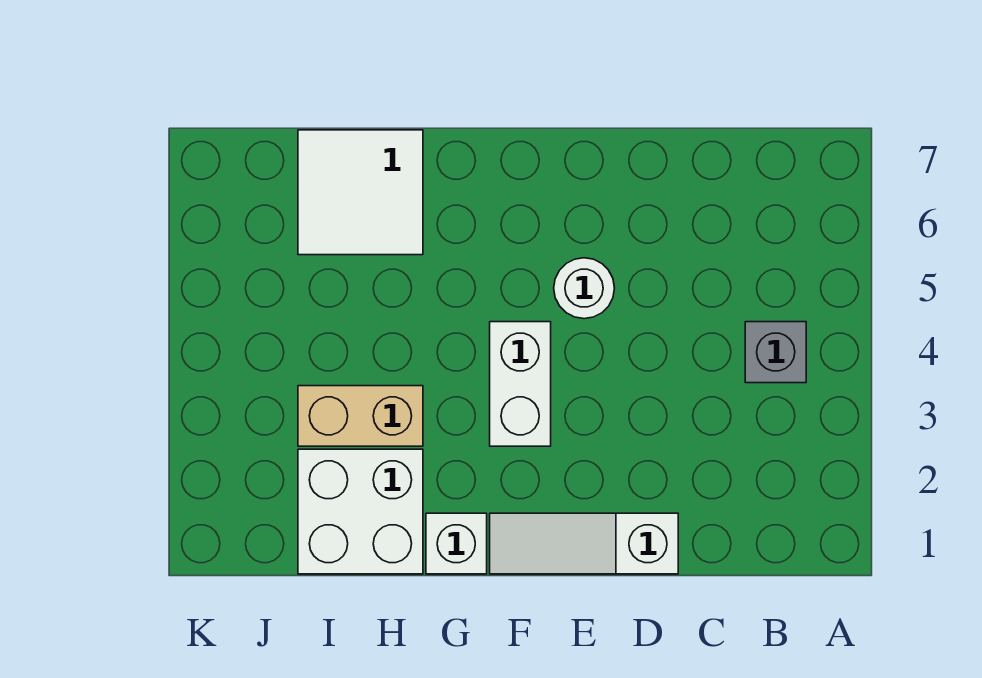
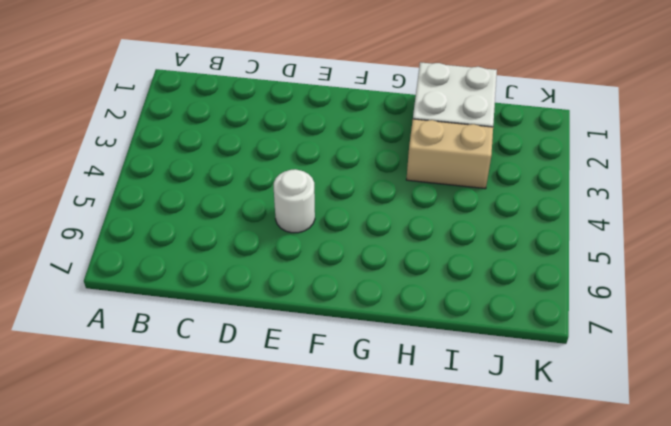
none -> grey brick B4 level 1
none -> white slope D1:F1 level 1 top D

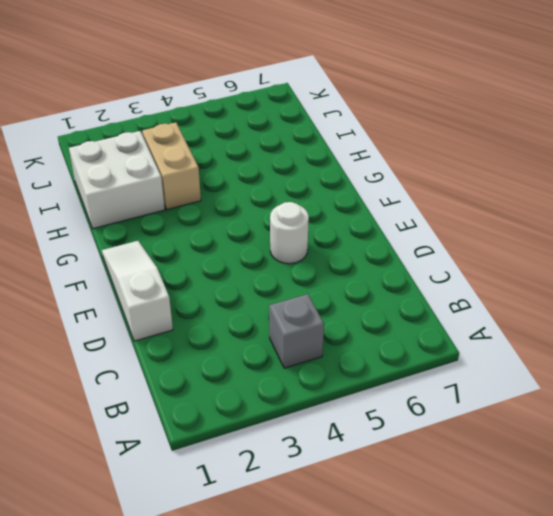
none -> white brick F3:F4 level 1
none -> white brick G1 level 1

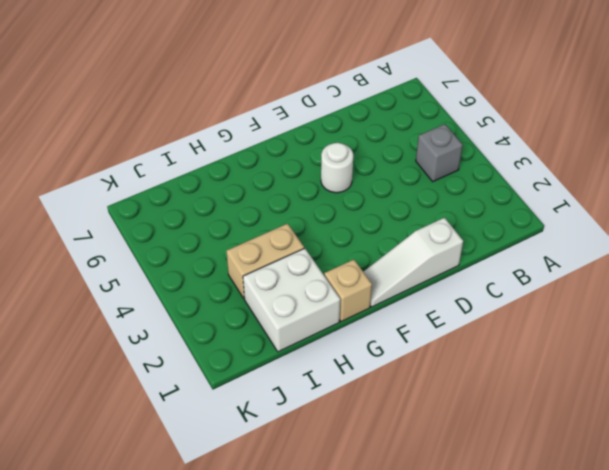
tan brick G1 level 1 -> white brick G1 level 1
none -> white brick F3:F4 level 1
none -> white tile H6:I7 level 1

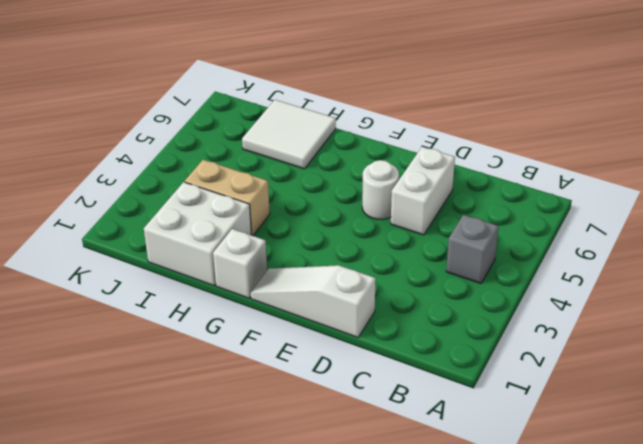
white brick D5:D6 level 1 -> white brick F3:F4 level 1

